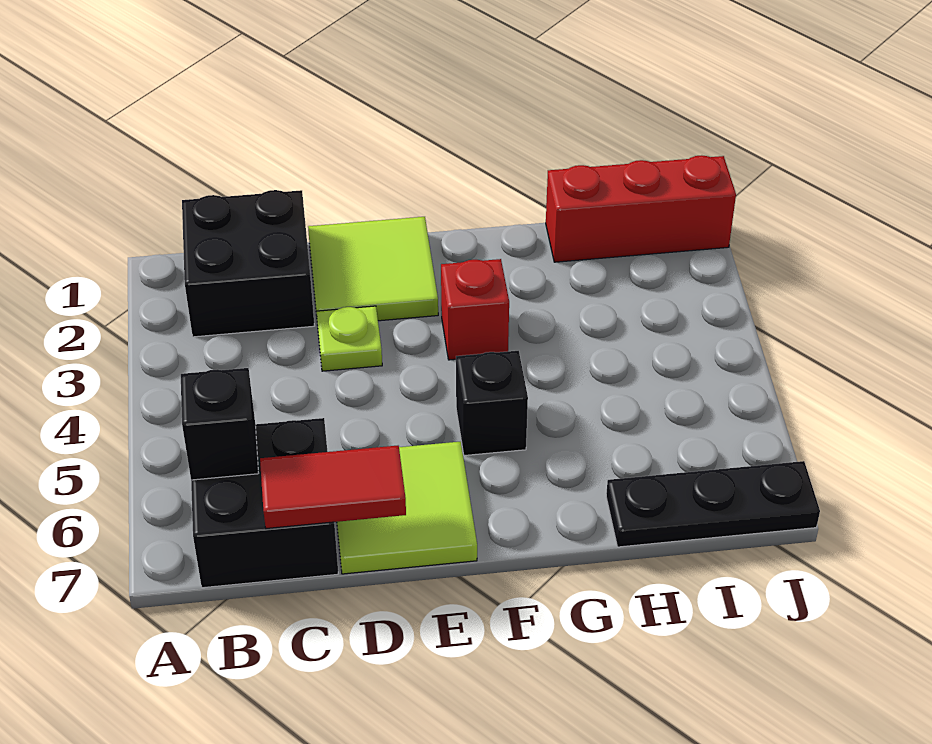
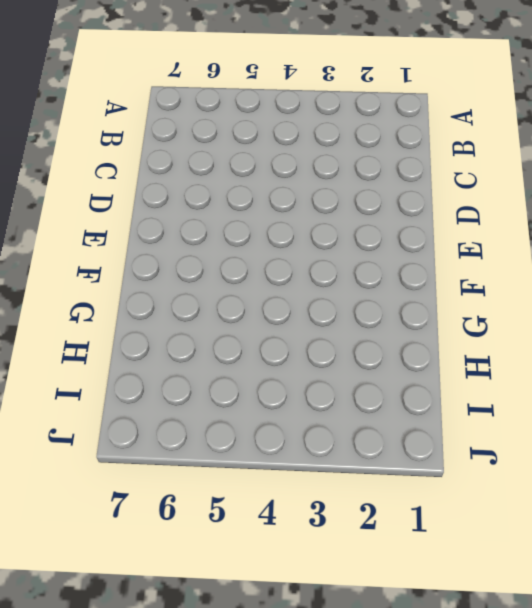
none -> black brick B1:C2 level 1
none -> black brick B6:C7 level 1

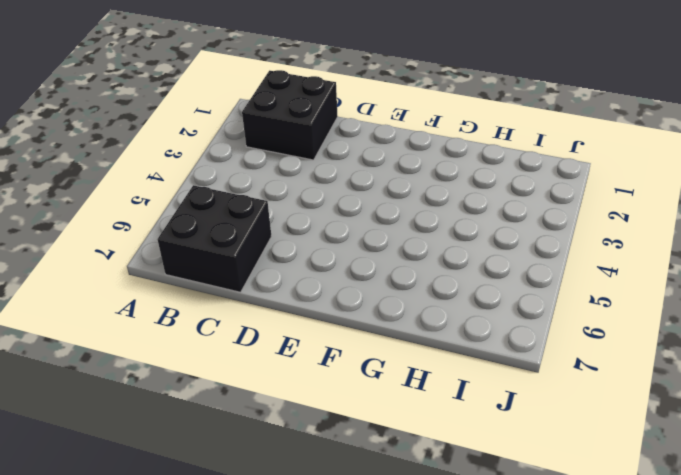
none -> lime tile D1:E2 level 1
none -> lime plate D3 level 1

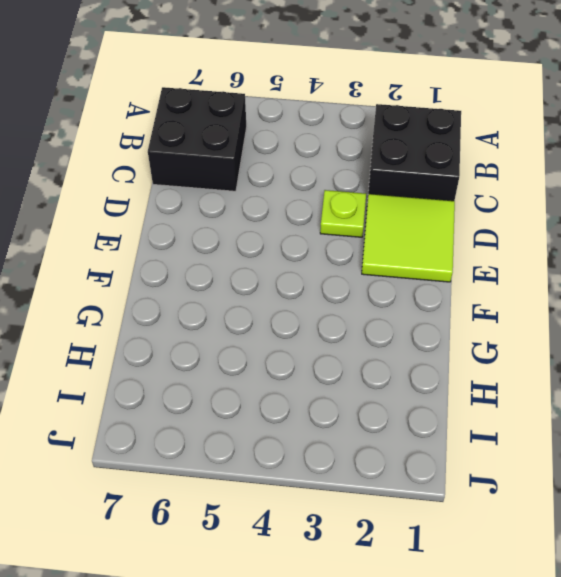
none -> lime tile D6:E7 level 1
none -> red brick F3 level 1

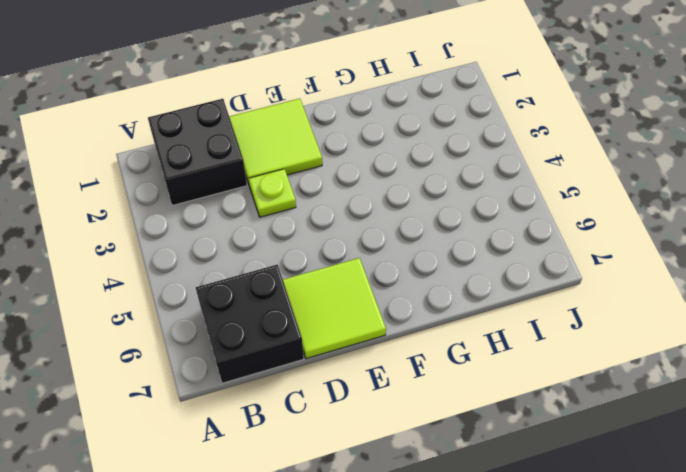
none -> red brick F3 level 1
none -> black brick F5 level 1

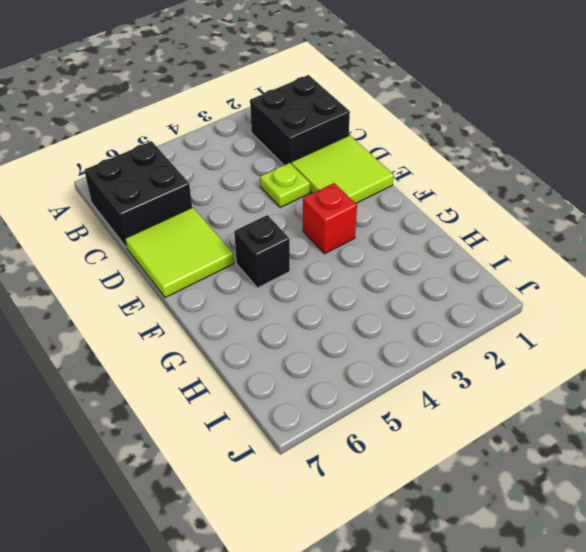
none -> red brick H1:J1 level 1
none -> black plate H7:J7 level 1

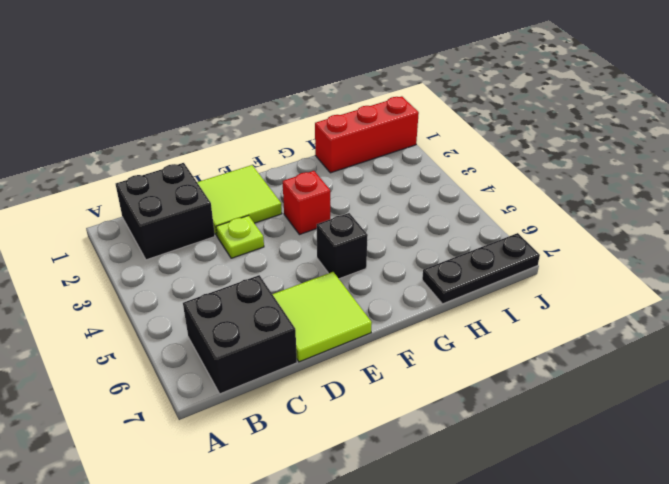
none -> black brick B6 level 2
none -> red tile C7:D7 level 2

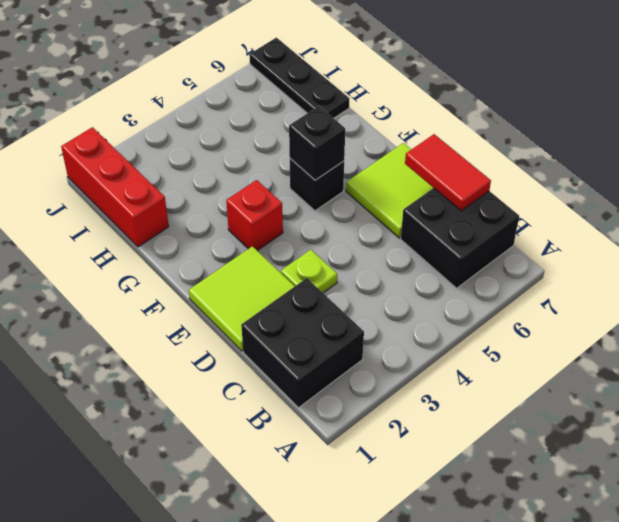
black brick F5 level 2 -> black brick B6 level 2

